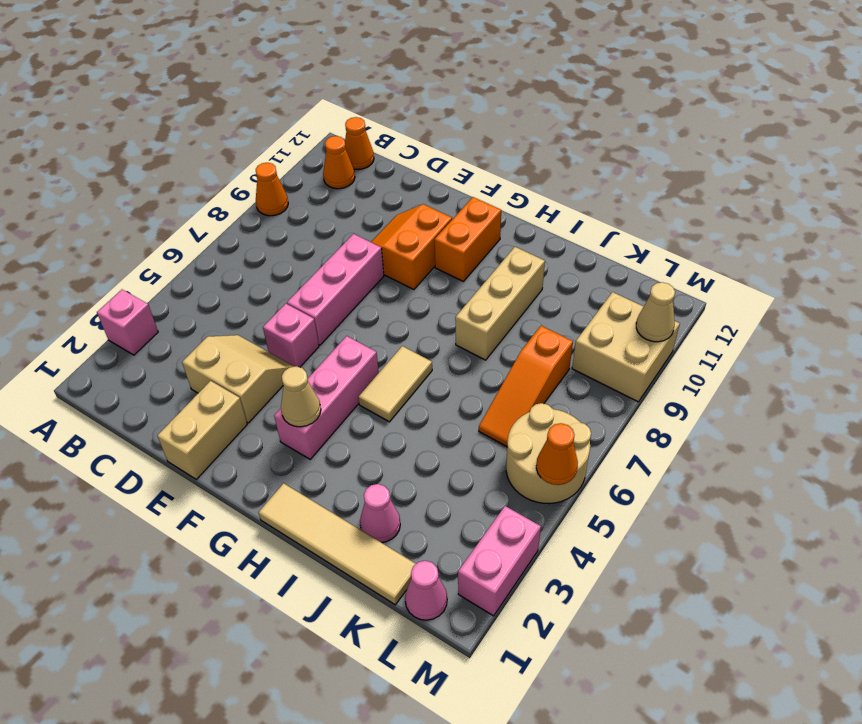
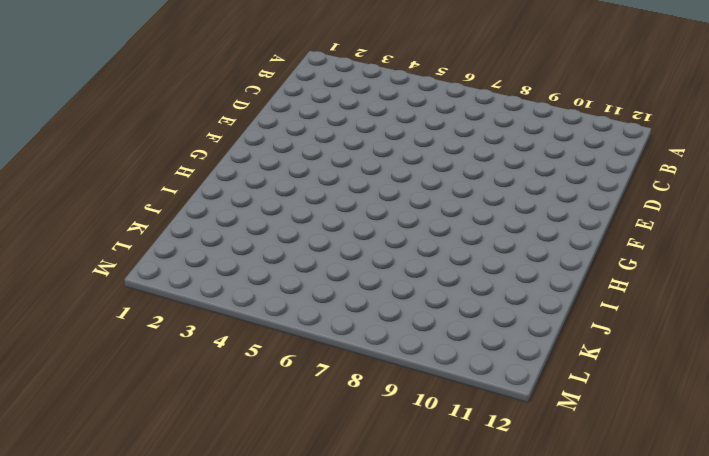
none -> pink brick A3 level 1
none -> orange cone A9 level 1
none -> orange cone B11 level 1

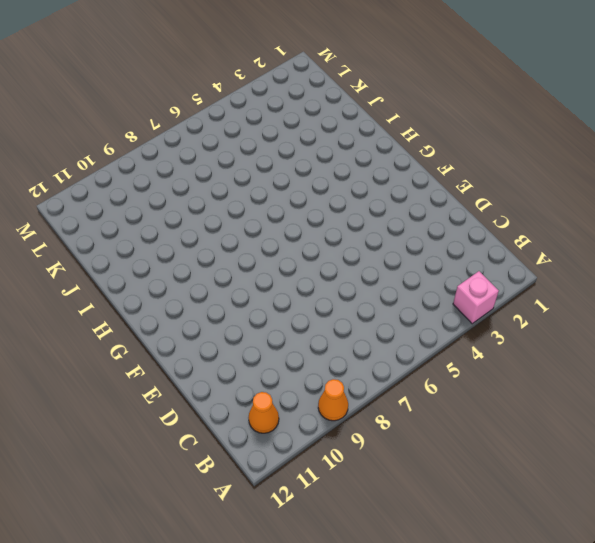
none -> orange cone B12 level 1
none -> tan slope D3:E4 level 1 top 3
none -> tan brick E1:E2 level 1

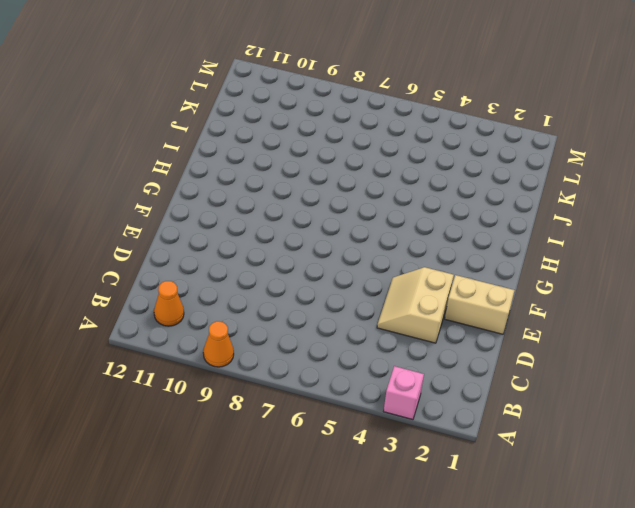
none -> orange cone B12 level 1
none -> pink brick E5 level 1
none -> pink brick E6:E8 level 1

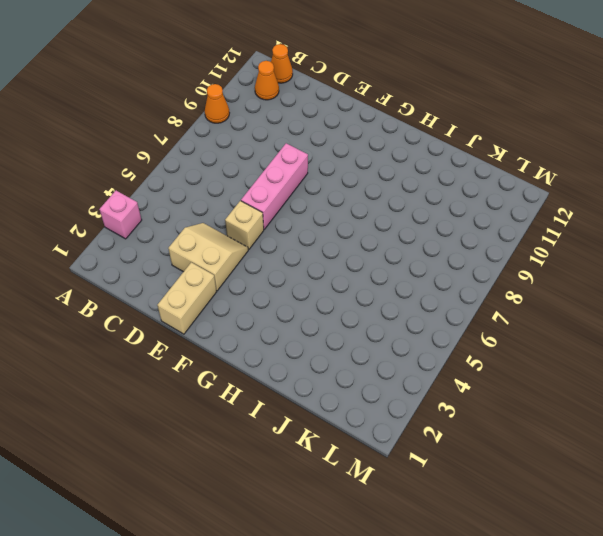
tan brick E5 level 1 -> pink brick E5 level 1
none -> orange slope E9:F10 level 1 top F
none -> pink brick G3:G5 level 1
none -> orange brick G10:G11 level 1

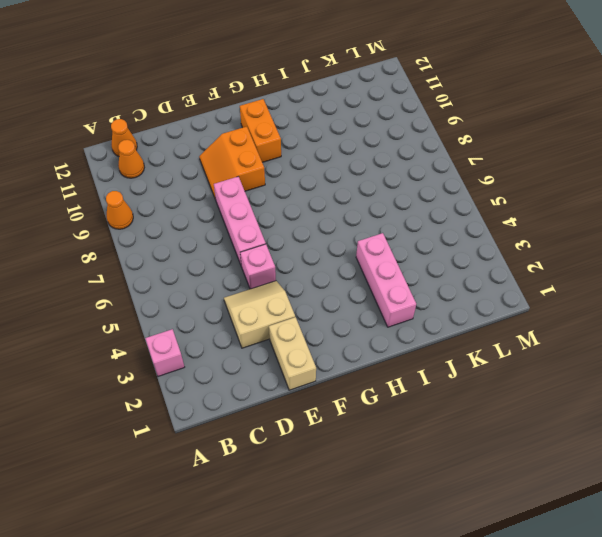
pink brick I2:I4 level 1 -> pink brick G3:G5 level 1
none -> tan tile H1:K1 level 1
none -> tan tile H5:H6 level 1
none -> tan brick I8:I10 level 1

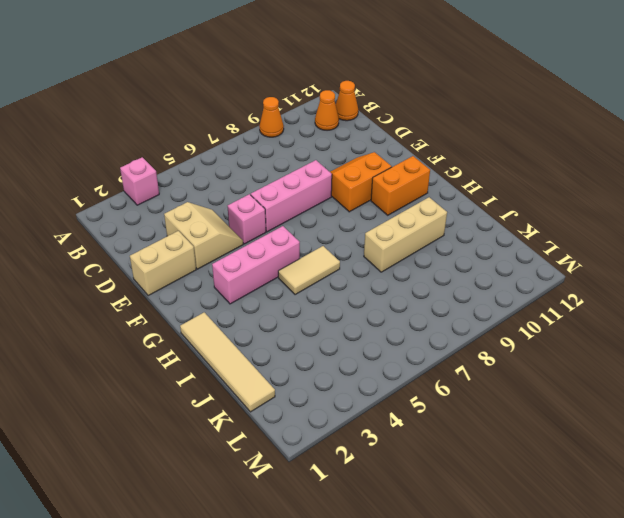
none -> pink cone J2 level 1
none -> orange slope K6:K8 level 1 top 8
none -> pink cone L1 level 1

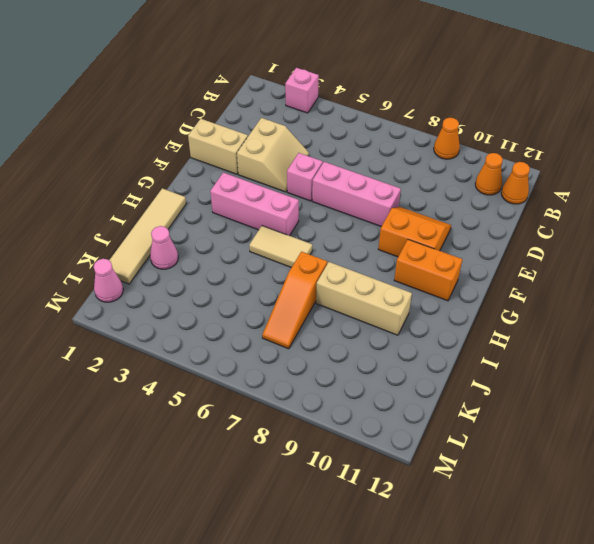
orange slope I7:K7 level 1 top I -> orange slope K6:K8 level 1 top 8
none -> tan round brick L5:M6 level 1
none -> tan brick L9:M10 level 1
none -> pink brick M2:M3 level 1

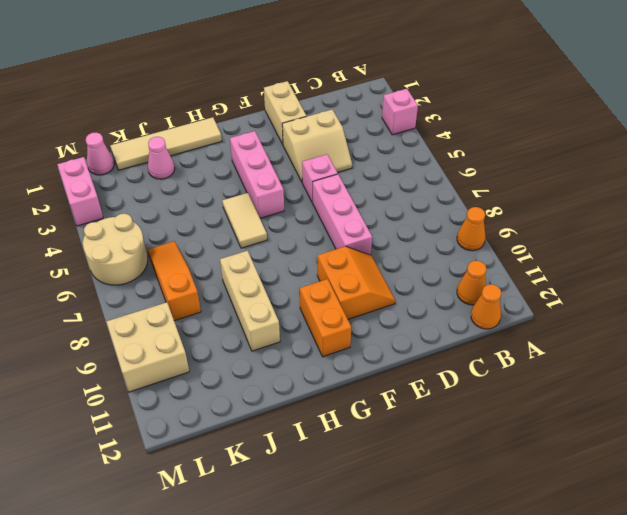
none -> tan cone G3 level 2
none -> orange cone M5 level 2
none -> tan cone M10 level 2

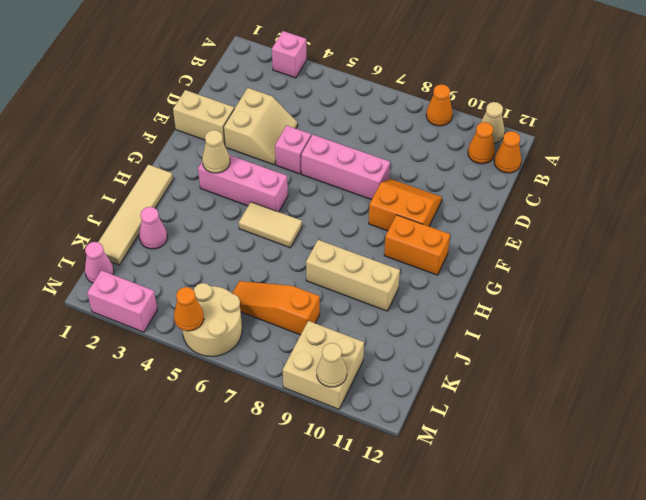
tan cone A11 level 1 -> none

